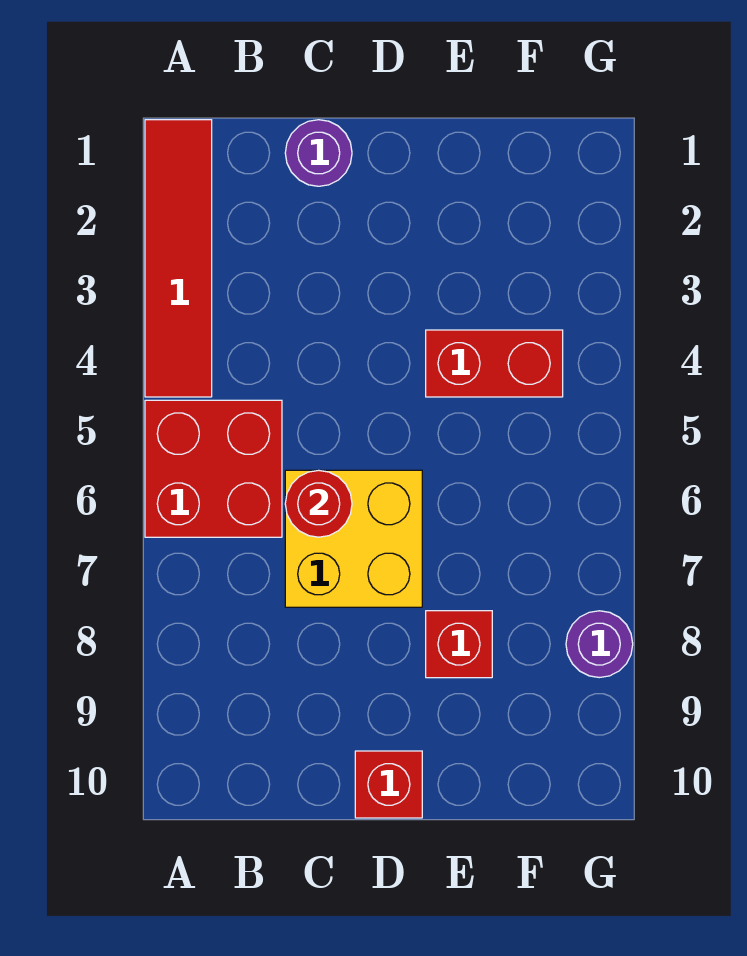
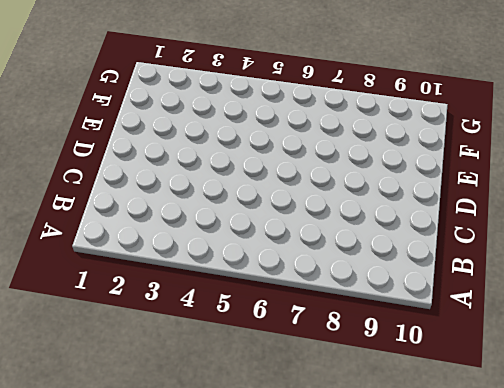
none -> red tile A1:A4 level 1
none -> red brick A5:B6 level 1

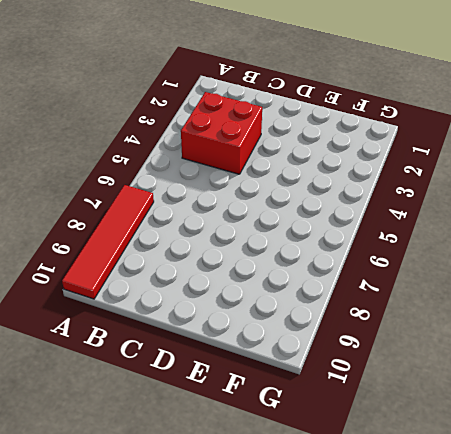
red tile A7:A10 level 1 -> red tile A1:A4 level 1
red brick B3:C4 level 1 -> red brick A5:B6 level 1
none -> purple round brick C1 level 1
none -> yellow brick C6:D7 level 1

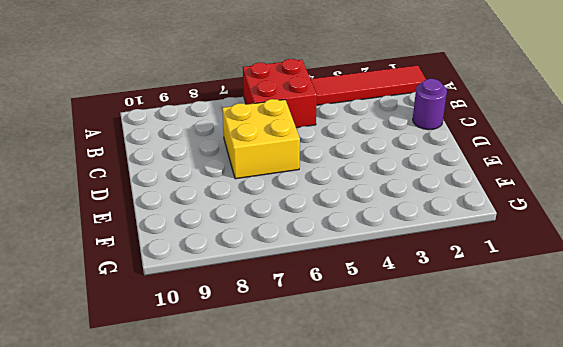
none -> red brick D10 level 1
none -> red brick E4:F4 level 1

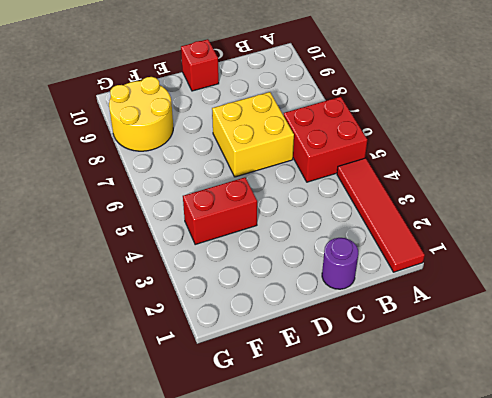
yellow round brick F8:G9 level 1 -> purple round brick G8 level 1
none -> red brick E8 level 1
none -> red round brick C6 level 2

